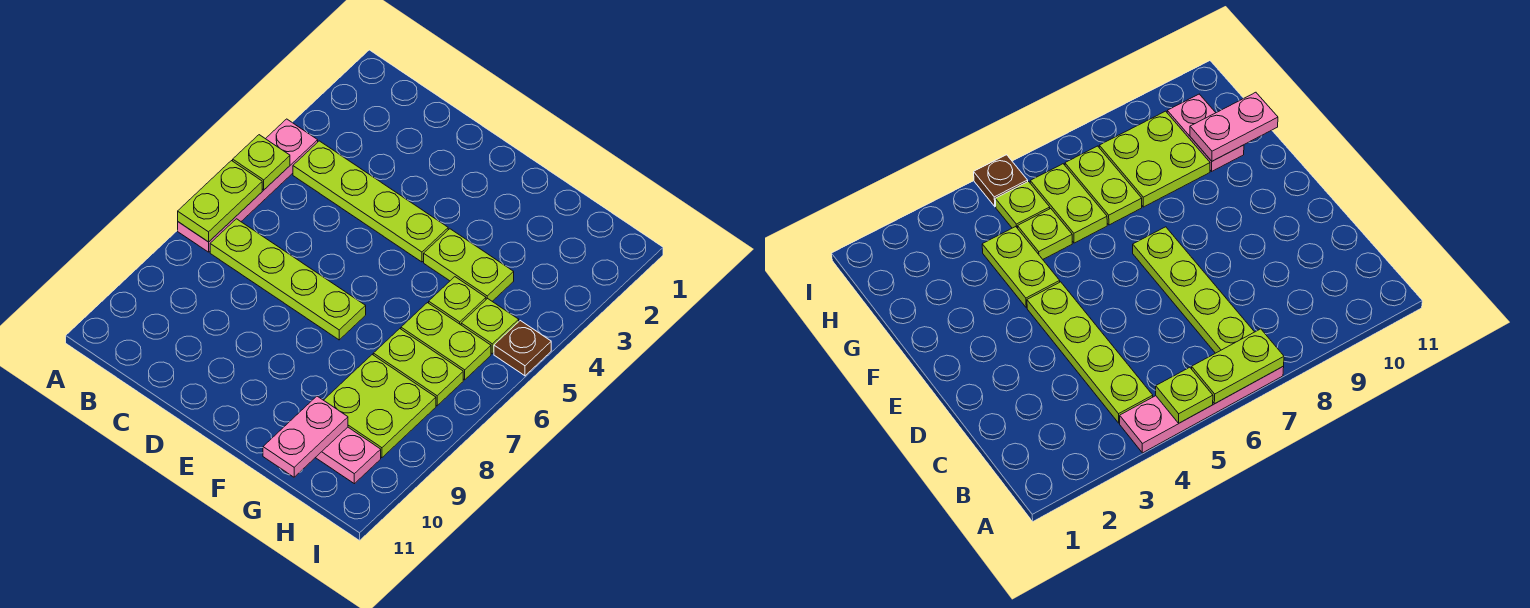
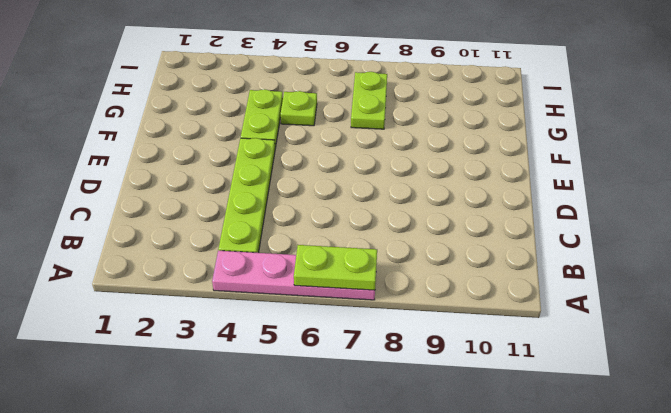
none -> lime plate B7:E7 level 1
none -> lime plate G6:H6 level 1
none -> lime plate G8:H9 level 1

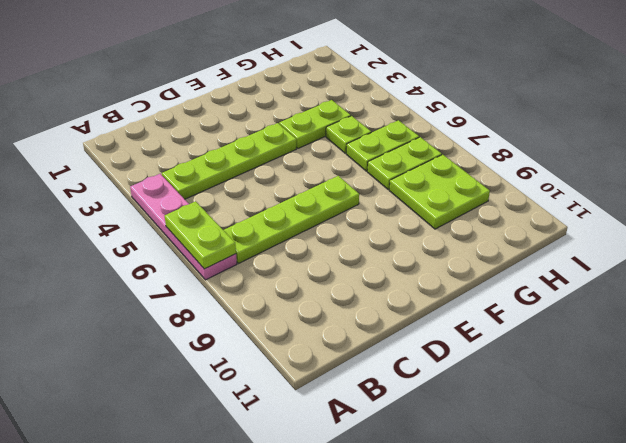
none -> pink plate G10:H10 level 1
none -> lime plate H5 level 1
none -> brown plate I5 level 1

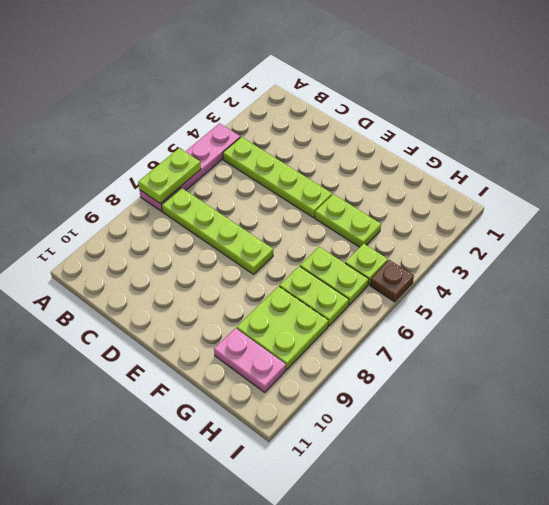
none -> lime plate G5 level 1
none -> lime plate A5 level 2
none -> pink plate G10:G11 level 2

